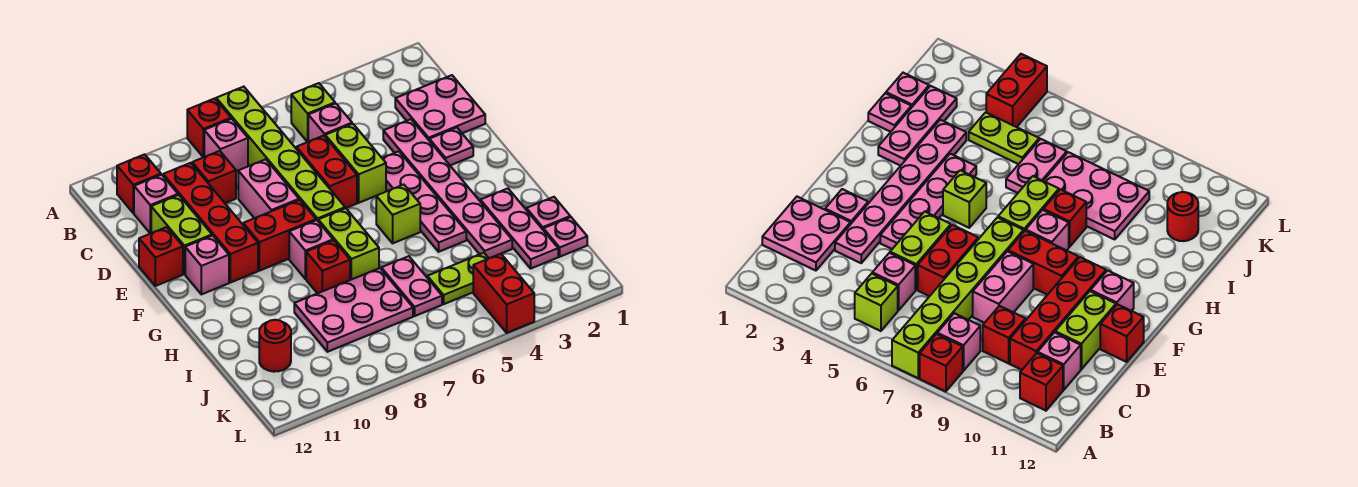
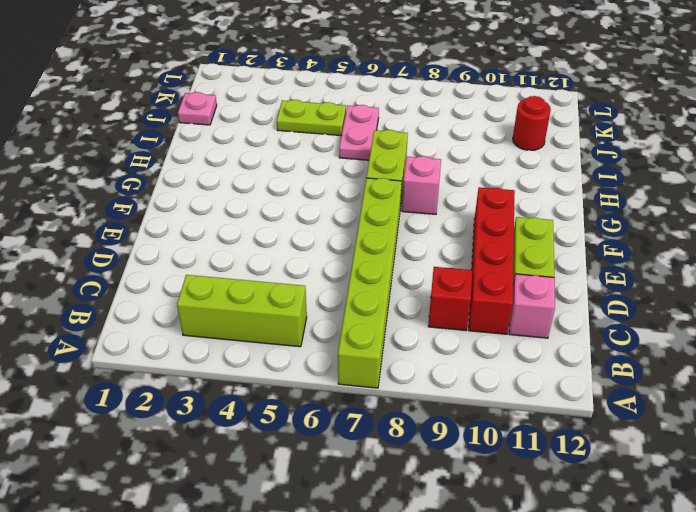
lime brick B3:B5 level 1 -> lime brick B5 level 1
none -> red brick A8 level 1
none -> pink brick B8 level 1
none -> red brick B11 level 1
none -> pink plate C1:D2 level 1

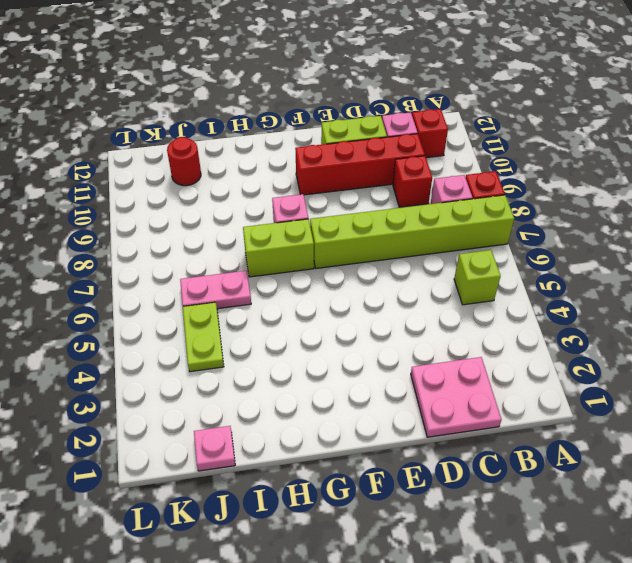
none -> pink brick C5 level 1
none -> pink plate D3:I3 level 1
none -> lime brick D5:E5 level 1
none -> red brick D6:E6 level 1

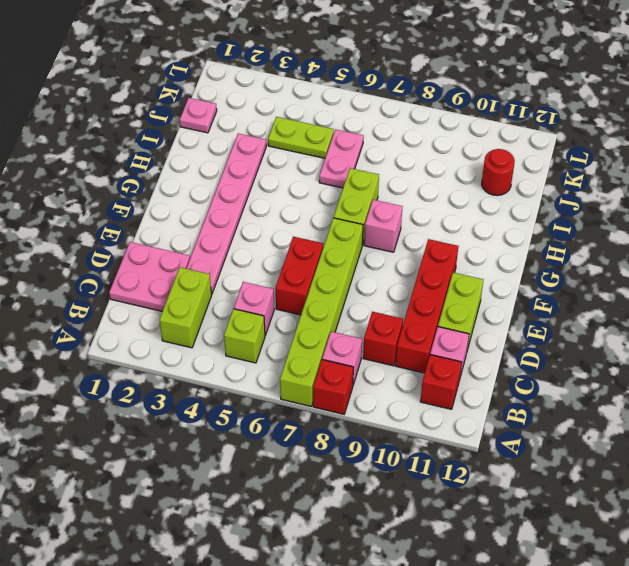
lime brick B3:C3 level 1 -> lime brick D5:E5 level 1
none -> pink brick D8:E8 level 1
none -> pink plate E2 level 1
none -> pink plate E4:H4 level 1
none -> red brick E12 level 1

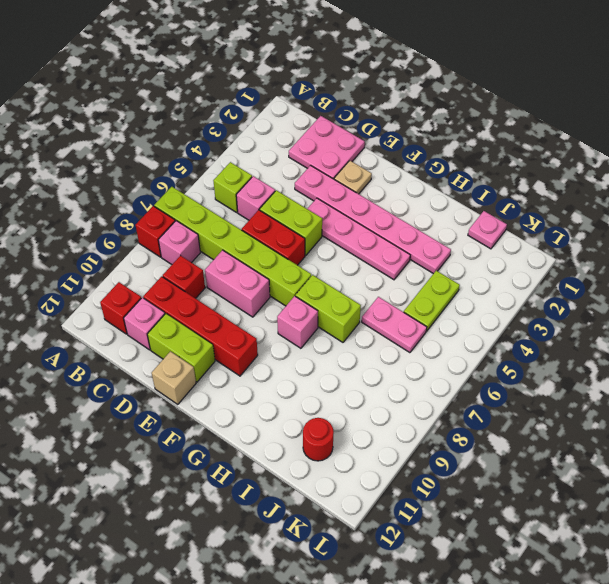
tan plate E2 level 1 -> pink plate E2 level 1
tan brick E12 level 1 -> red brick E12 level 1
none -> red brick F8:F9 level 1
none -> pink brick F11 level 1
none -> lime brick G5 level 1
none -> pink plate H2:J2 level 1

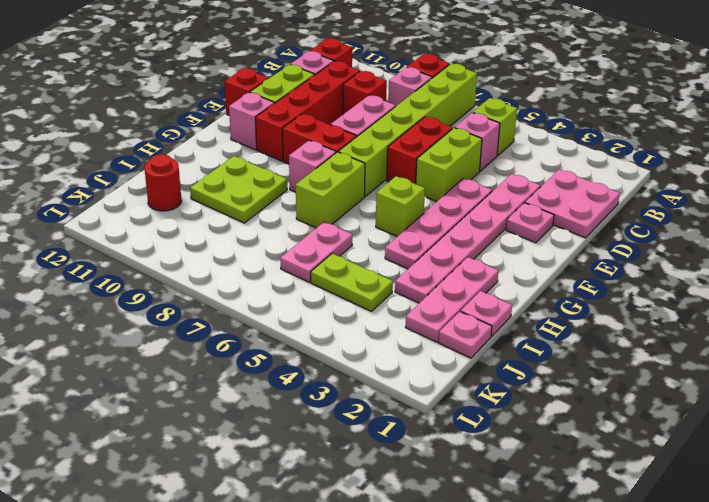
lime plate H9:I10 level 1 -> pink plate I7:J9 level 1
none -> red brick H8 level 1
none -> red brick K4:L4 level 1

